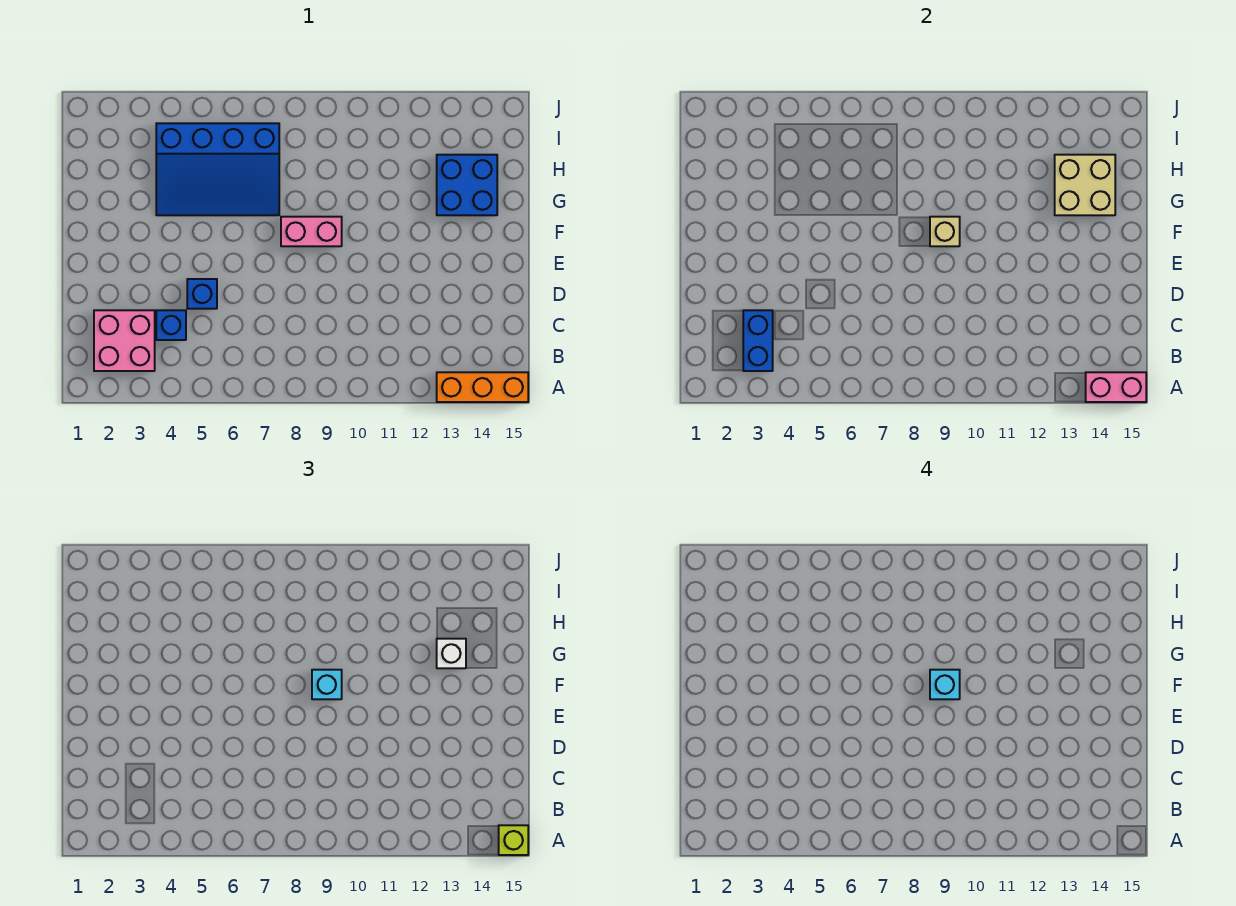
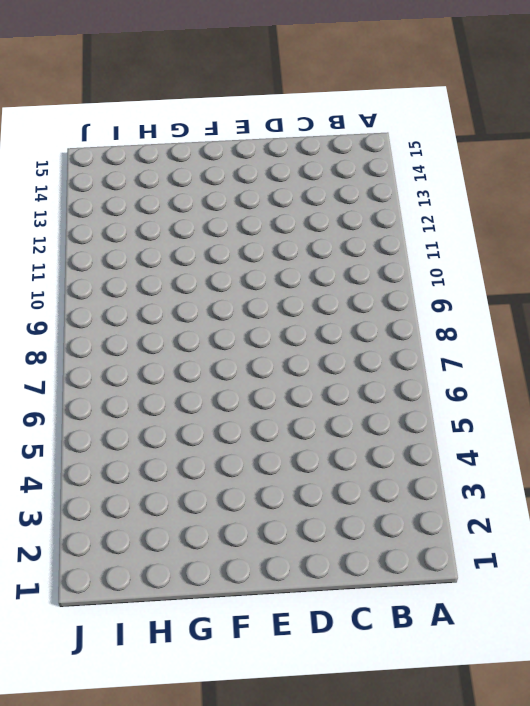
none -> orange brick A13:A15 level 1
none -> pink brick B2:C3 level 1
none -> blue brick C4 level 1

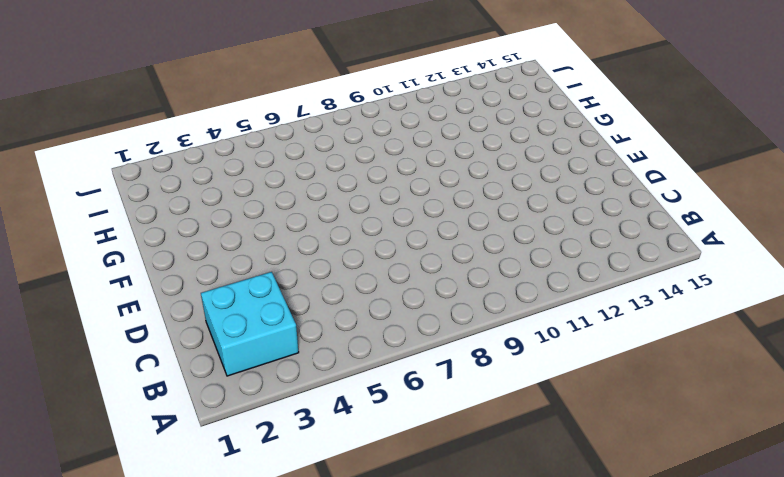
cyan brick B2:C3 level 1 -> pink brick B2:C3 level 1
none -> orange brick A13:A15 level 1
none -> blue brick C4 level 1
none -> blue brick D5 level 1

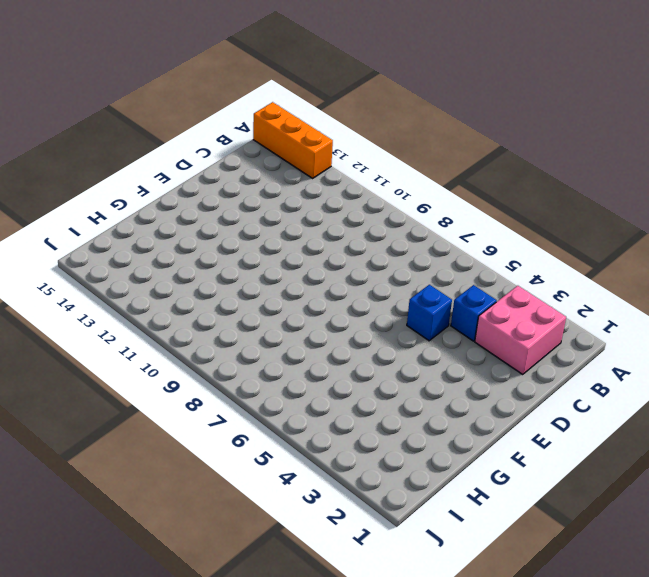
none -> pink brick F8:F9 level 1
none -> blue slope G4:I7 level 1 top I
none -> blue brick G13:H14 level 1

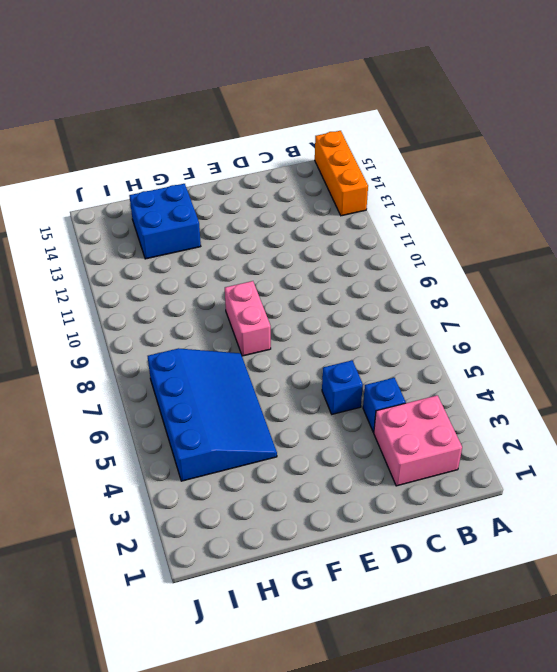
none -> pink brick A14:A15 level 2
none -> blue brick B3:C3 level 2
none -> tan brick F9 level 2

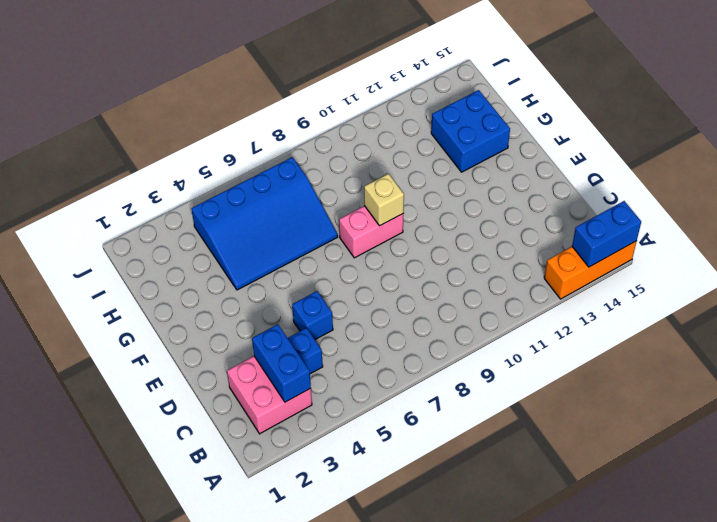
blue brick A14:A15 level 2 -> pink brick A14:A15 level 2
none -> tan brick G13:H14 level 2
none -> lime brick A15 level 3
none -> cyan brick F9 level 3

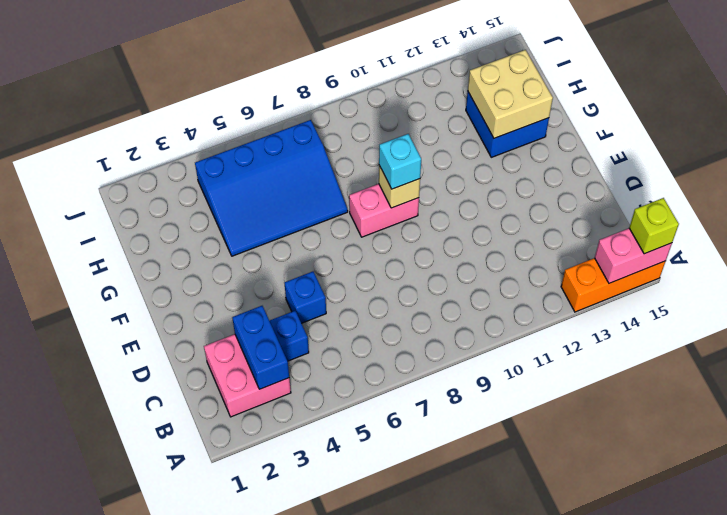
none -> white brick G13 level 3
none -> cyan brick F9 level 4

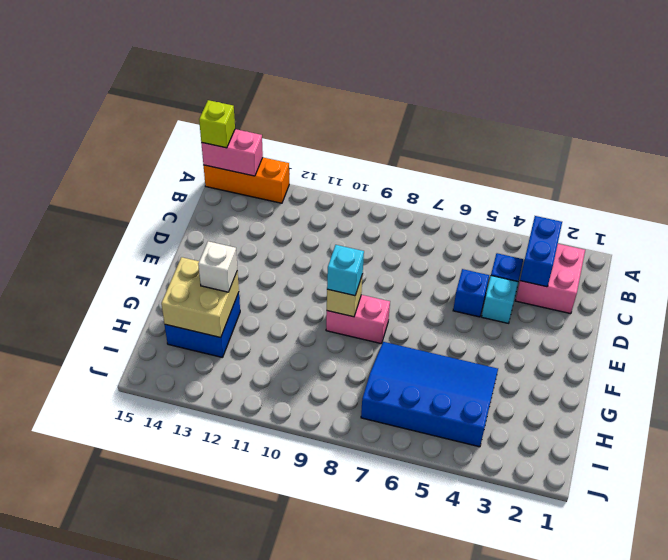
cyan brick D4 level 1 -> cyan brick F9 level 4

